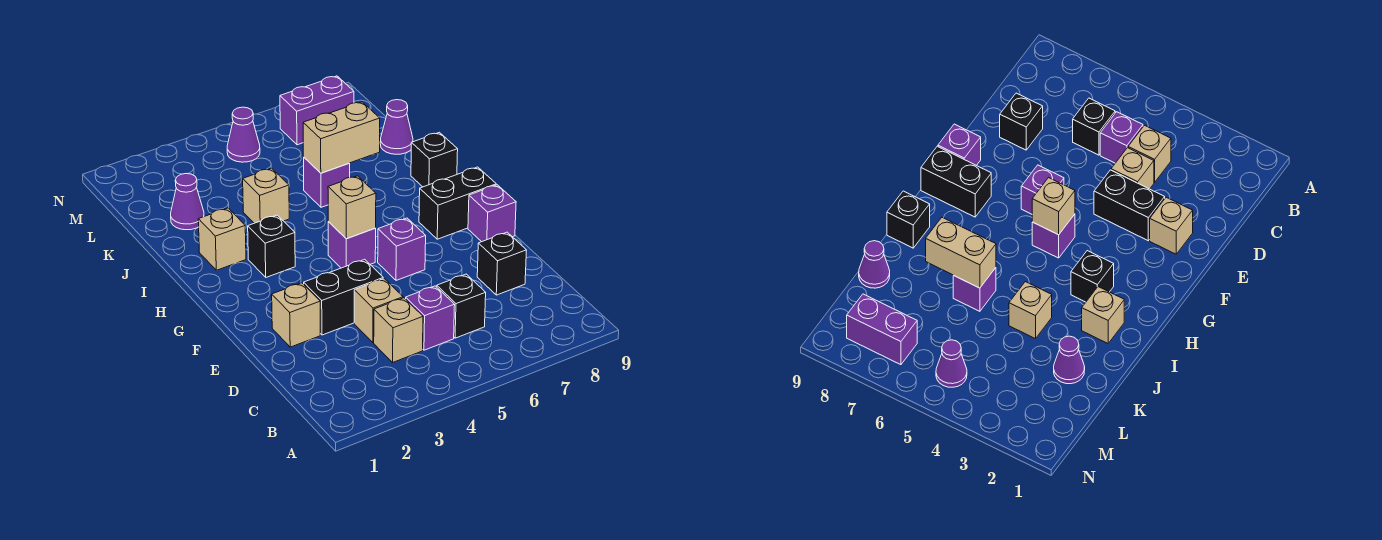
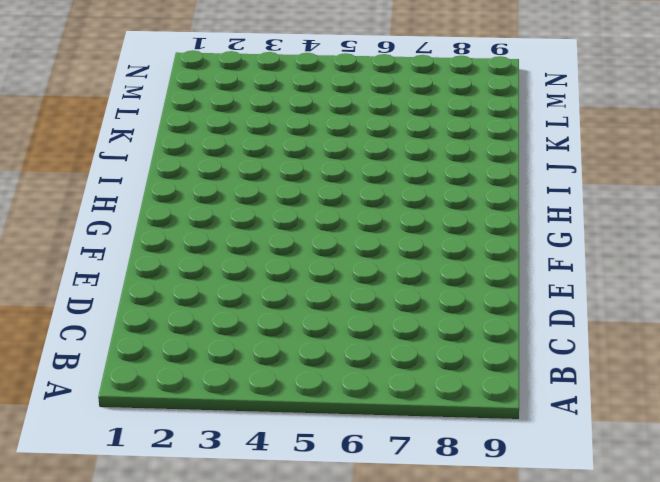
none -> tan brick C4 level 1
none -> purple brick C5 level 1
none -> black brick C6 level 1

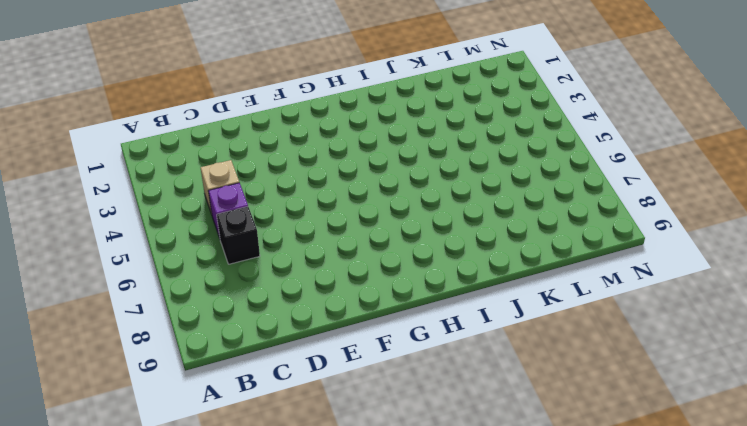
none -> tan brick D4 level 1
none -> black brick D8 level 1
none -> tan brick E2 level 1

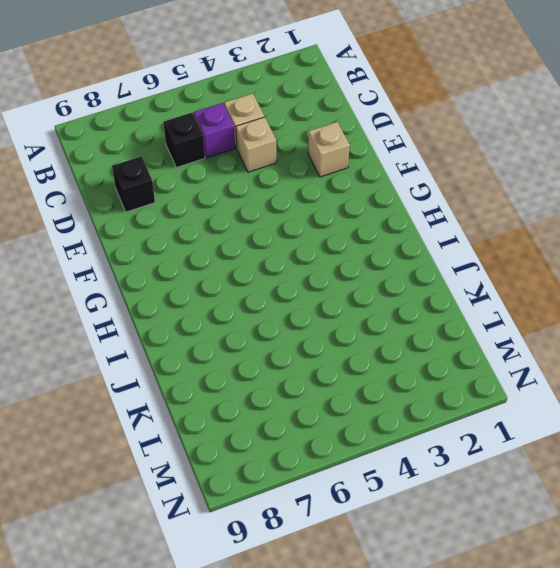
none -> black brick E3:E4 level 1
none -> purple brick F6 level 1
none -> purple brick F9 level 1

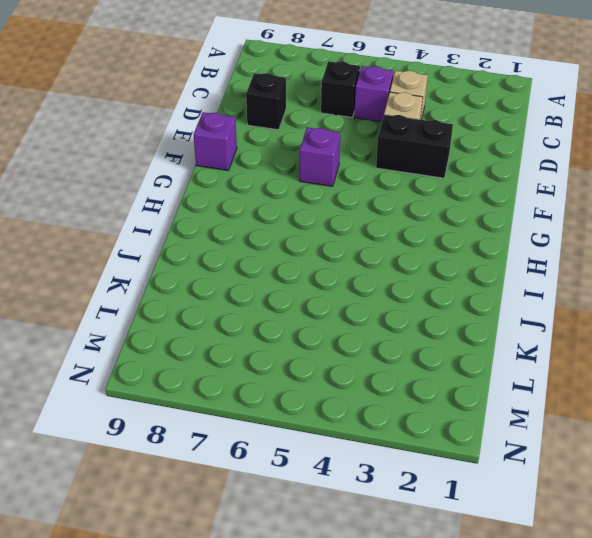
none -> tan brick E2 level 1
none -> purple brick G5 level 1
none -> black brick G8:G9 level 1

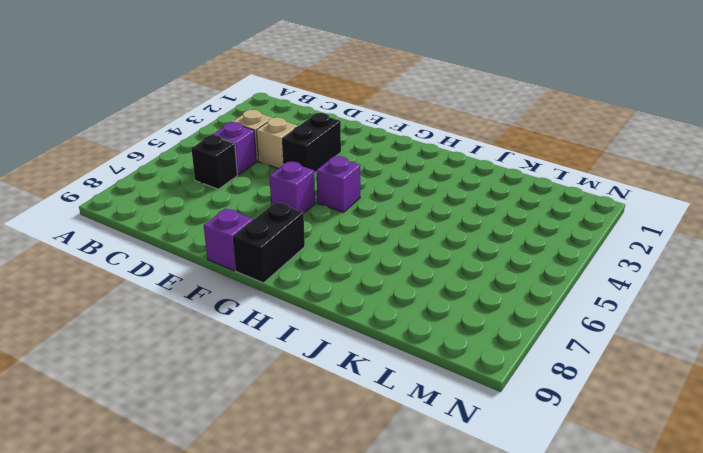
none -> black brick D8 level 1
none -> tan brick E2 level 1
none -> black brick H3 level 1

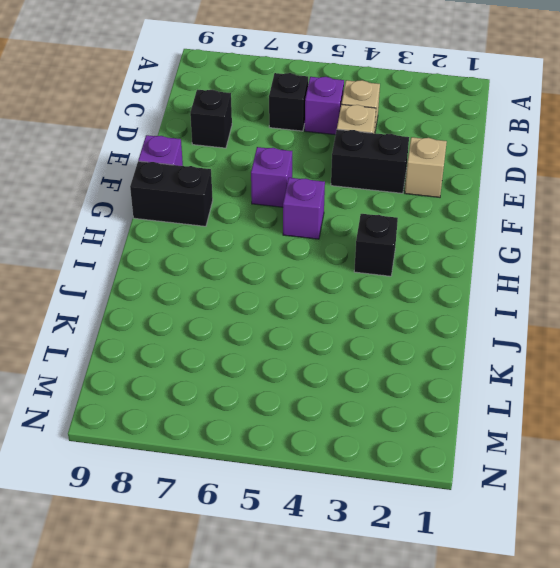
none -> tan brick I2 level 1
none -> black brick I9 level 1
none -> tan brick J4 level 1

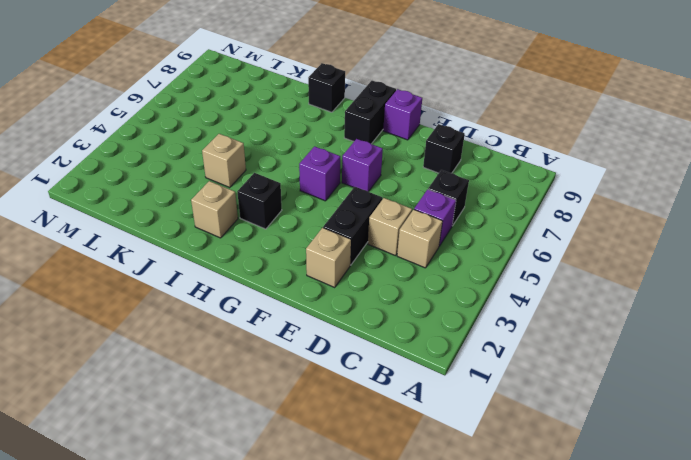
none -> purple brick J6 level 1
none -> purple cone K2 level 1
none -> purple cone K9 level 1

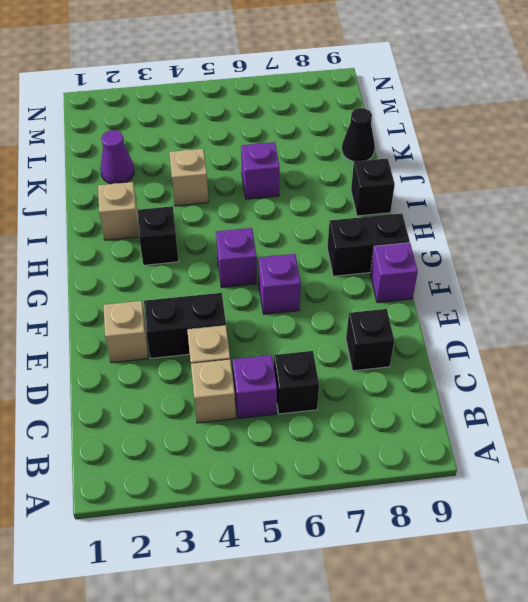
black cone K9 level 1 -> purple cone K9 level 1
none -> purple cone M5 level 1
none -> purple brick M7:M8 level 1
none -> tan brick G5 level 2

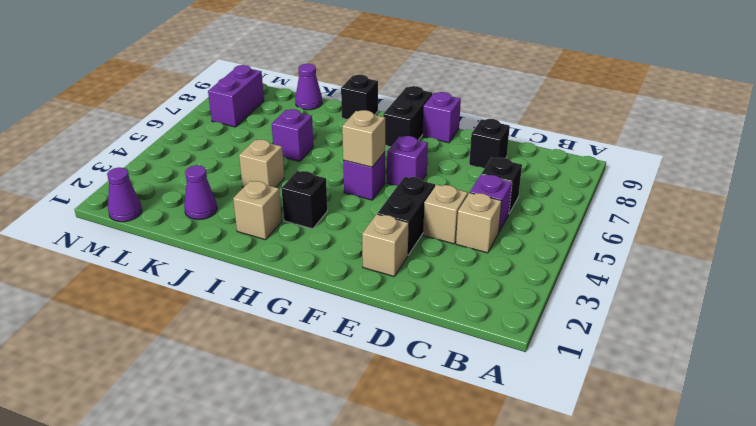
purple cone M1 level 1 -> purple cone M5 level 1
none -> tan brick J6:J7 level 2

